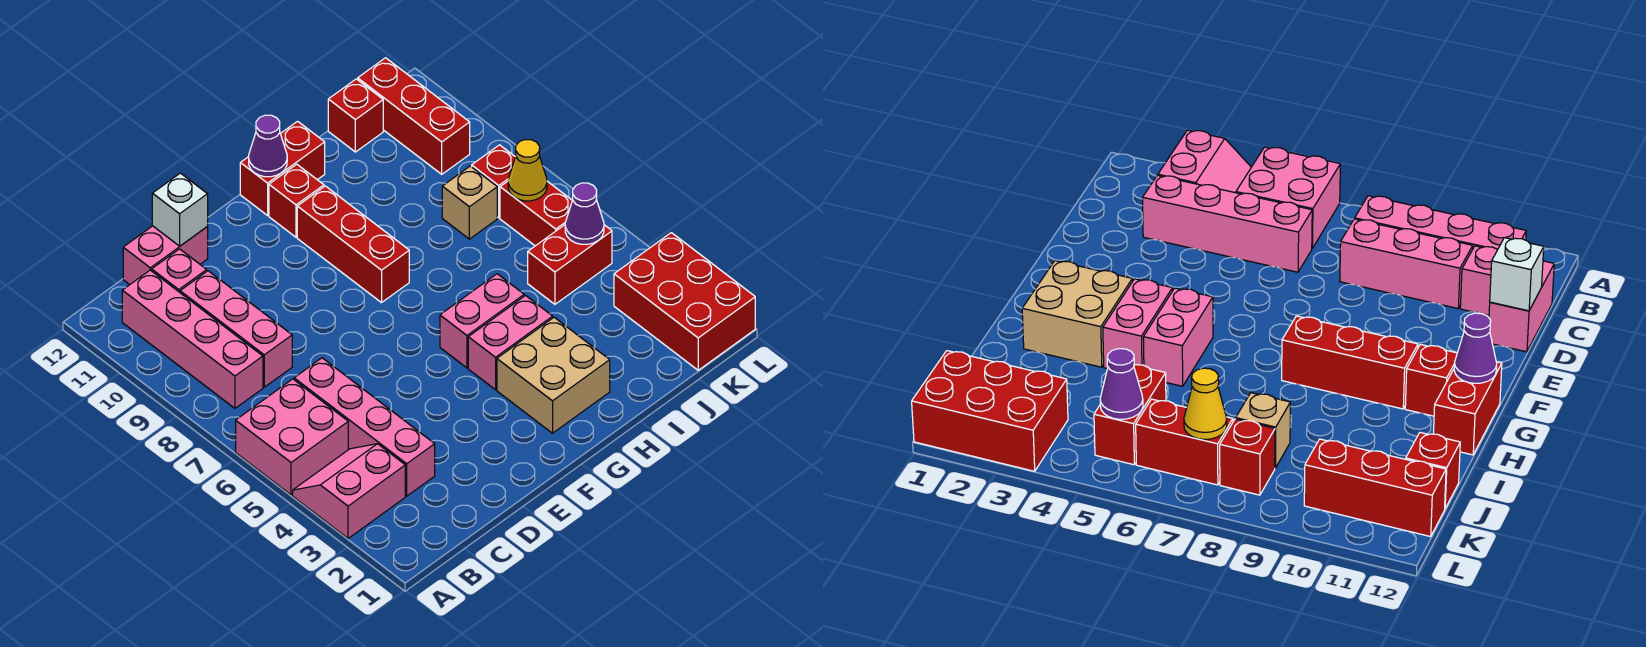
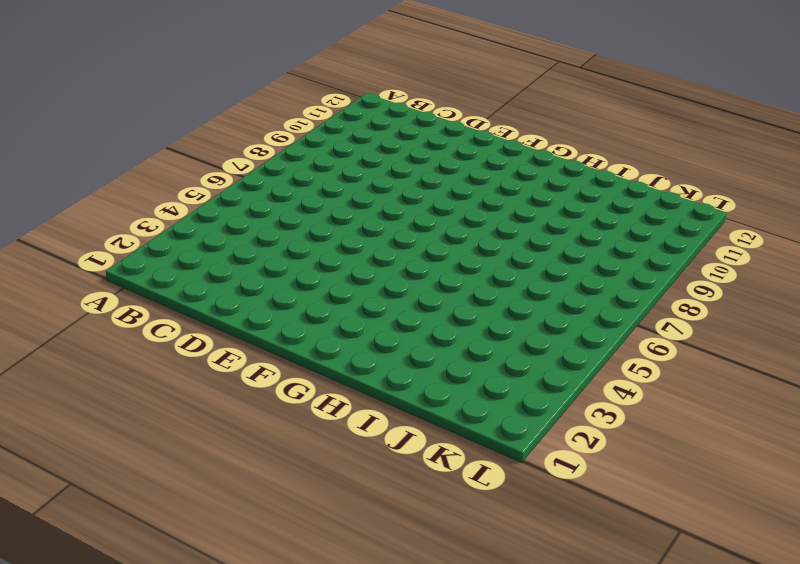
none -> pink slope A3:B4 level 1 top 3
none -> pink brick A5:B6 level 1
none -> pink brick B8:B11 level 1

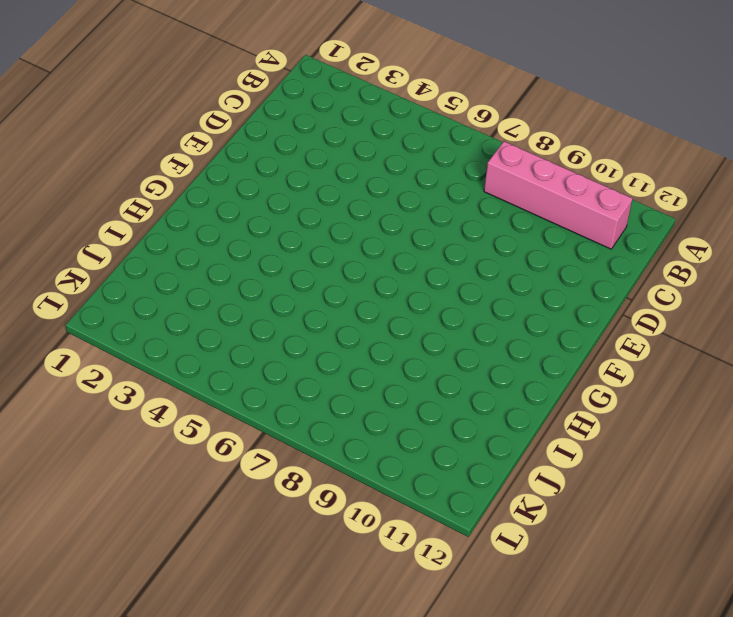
none -> pink slope A3:B4 level 1 top 3
none -> pink brick A5:B6 level 1
none -> pink brick C3:C6 level 1

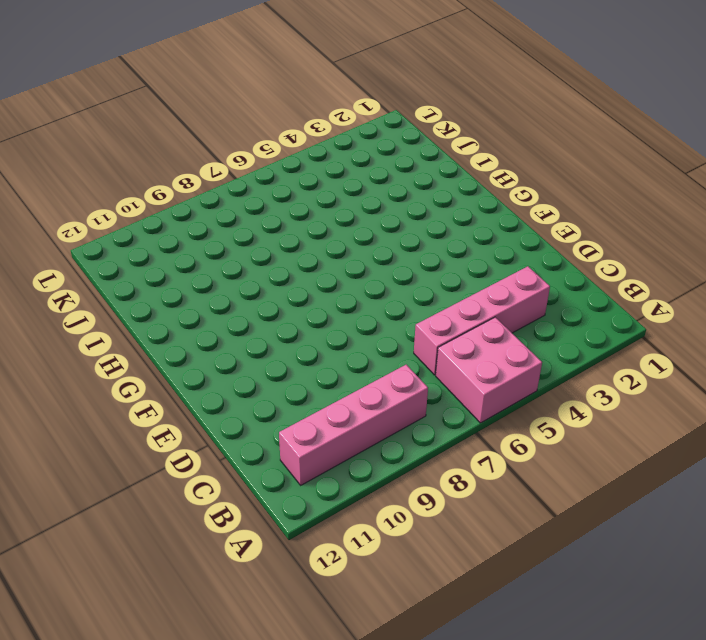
none -> pink slope A3:B4 level 1 top 3
none -> pink brick C8:C10 level 1
none -> pink brick C11 level 1

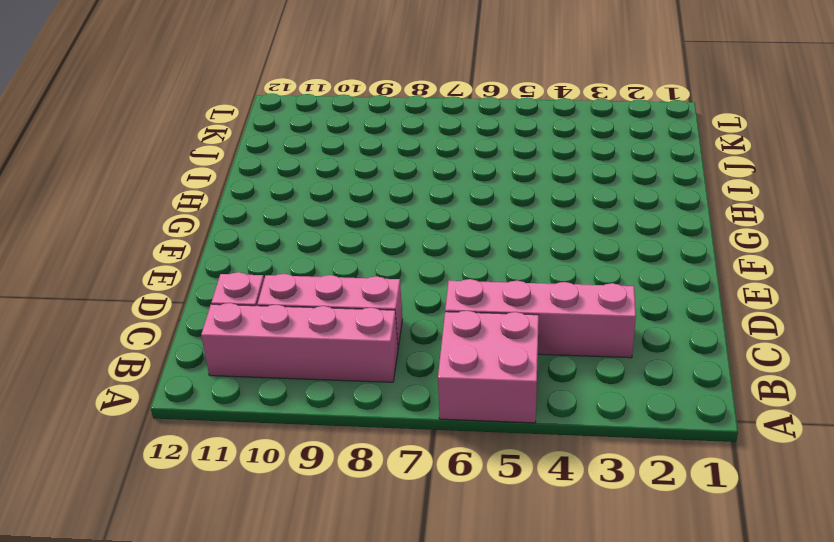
none -> pink slope A3:B4 level 1 top 3
none -> pink brick C12:D12 level 1
none -> tan brick G2:H3 level 1

